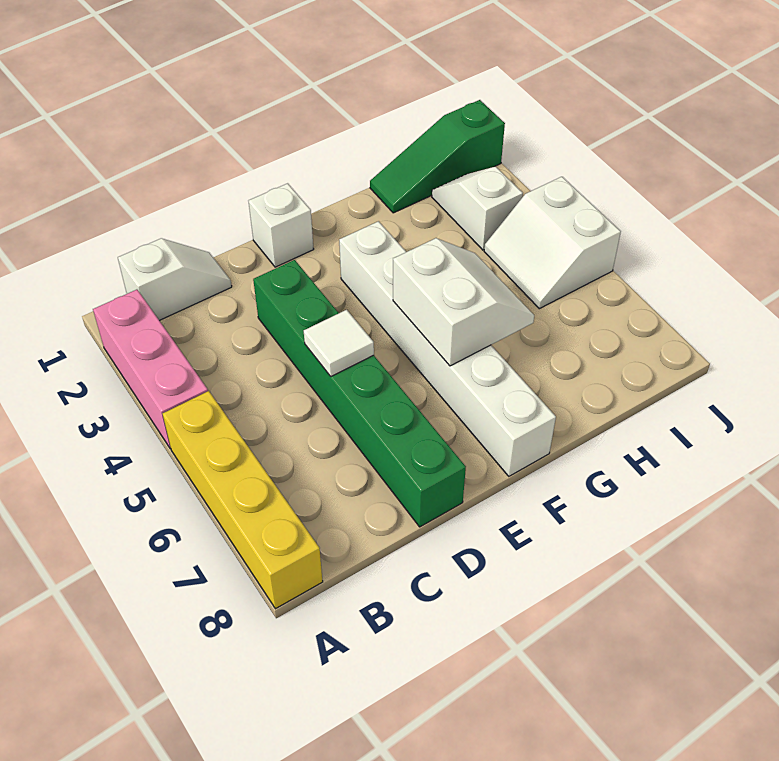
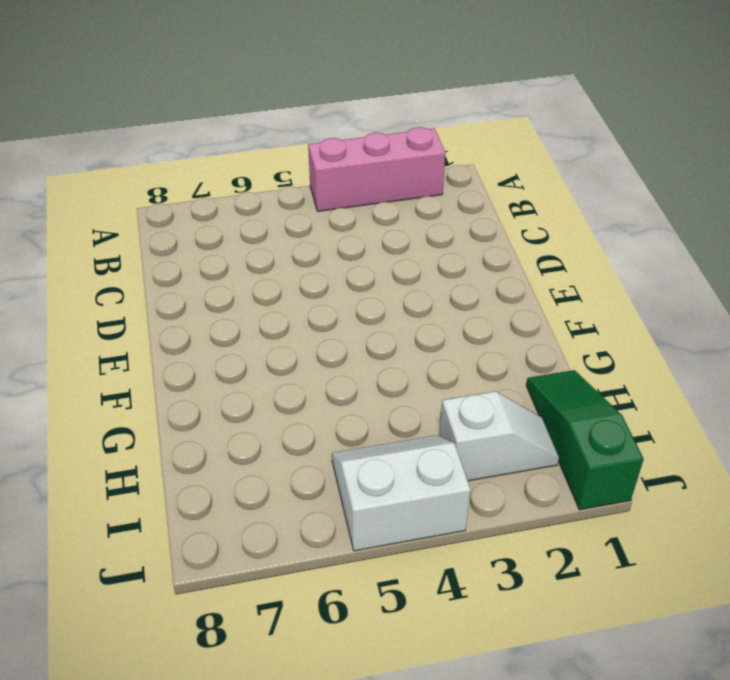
none -> yellow brick A5:A8 level 1
none -> white slope B1:C1 level 1 top B

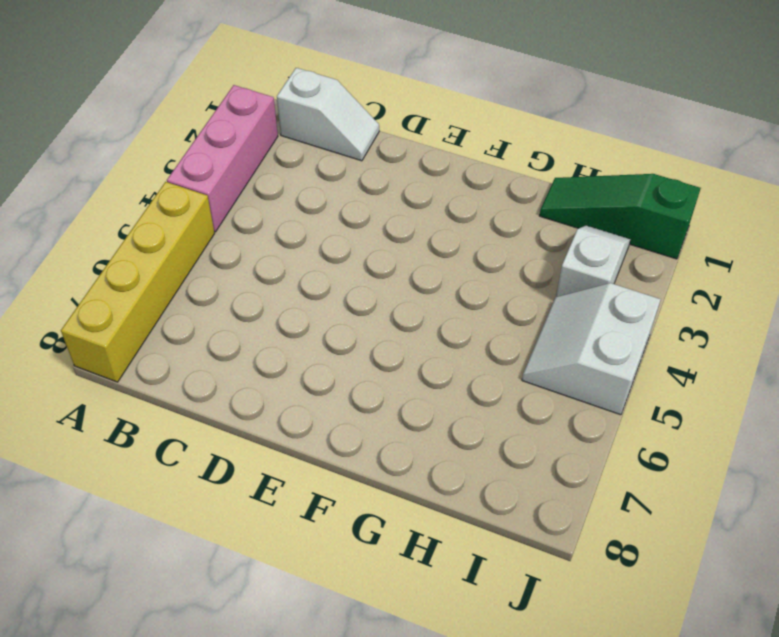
none -> green brick D3:D8 level 1
none -> white brick E1 level 1

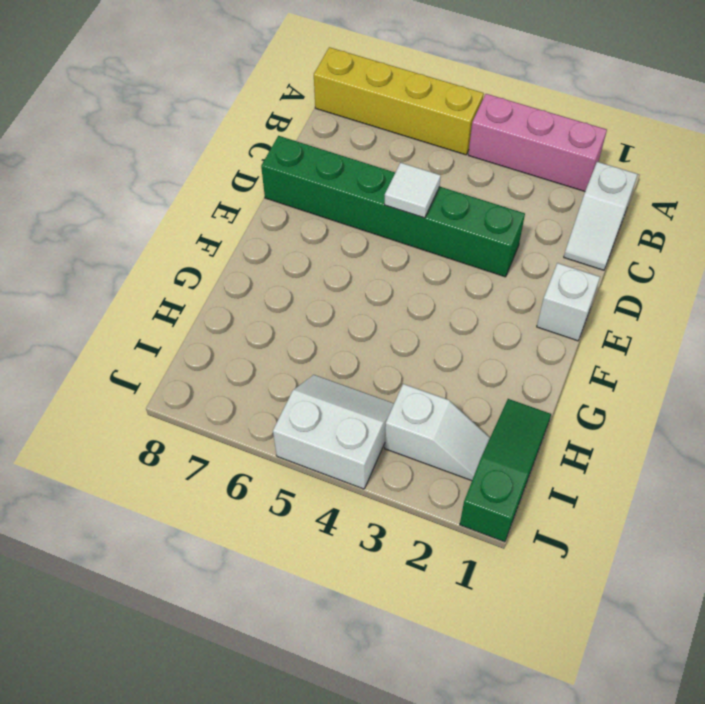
none -> white brick F3:F8 level 1
none -> white slope F5:G6 level 2 top F

